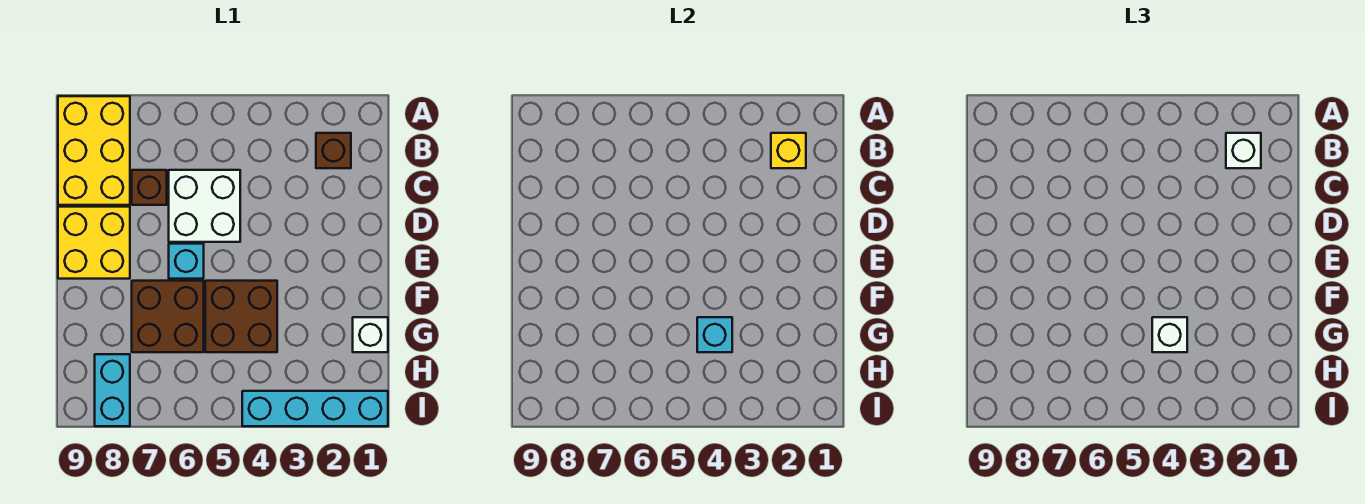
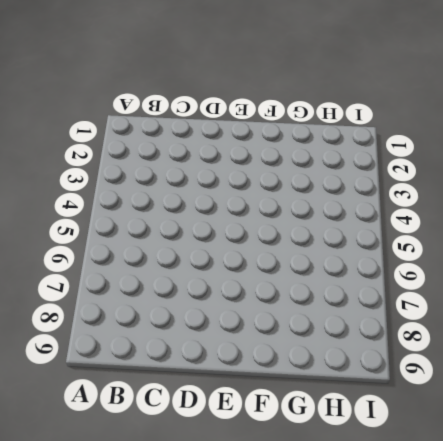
none -> yellow brick A8:C9 level 1
none -> brown brick B2 level 1
none -> white brick C5:D6 level 1

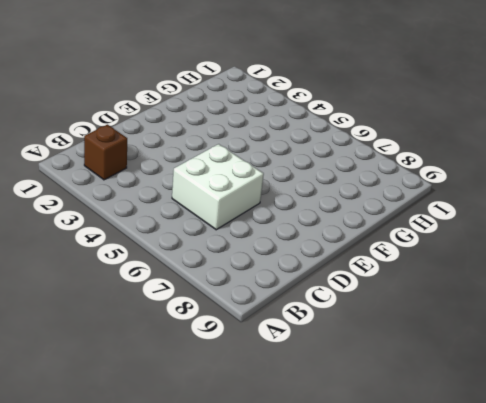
none -> yellow brick A8:C9 level 1
none -> brown brick C7 level 1
none -> yellow brick D8:E9 level 1

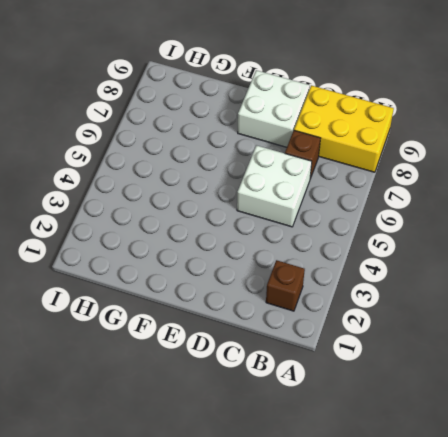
white brick D8:E9 level 1 -> yellow brick D8:E9 level 1
none -> cyan brick E6 level 1
none -> brown brick F4:G5 level 1
none -> brown brick F6:G7 level 1

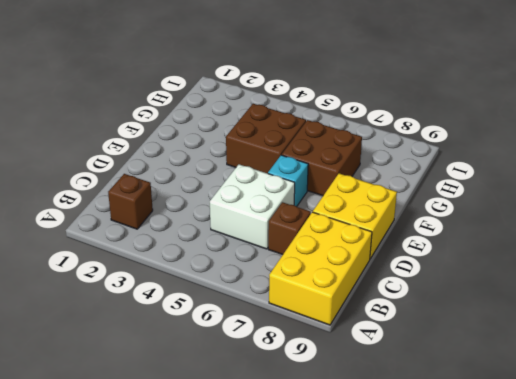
none -> white brick G1 level 1
none -> cyan brick H8:I8 level 1
none -> cyan brick I1:I4 level 1

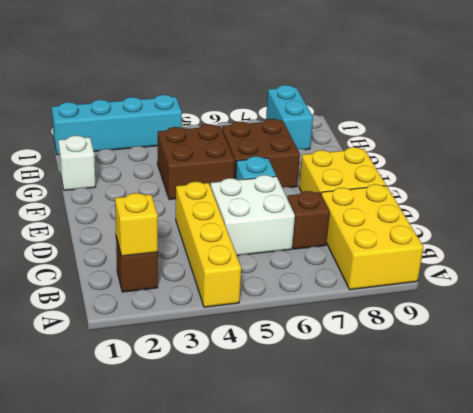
yellow brick A4:D4 level 1 -> none
none -> cyan brick G4 level 2
none -> white brick B2 level 3
none -> white brick G4 level 3

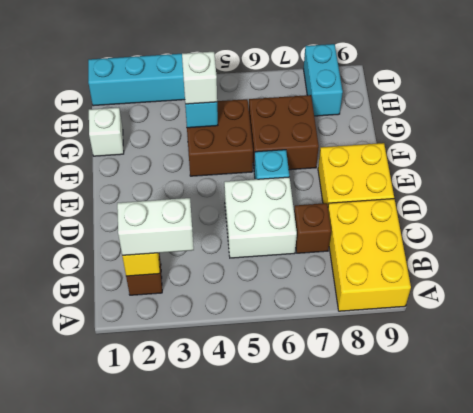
white brick B2:B3 level 3 -> white brick B2 level 3

